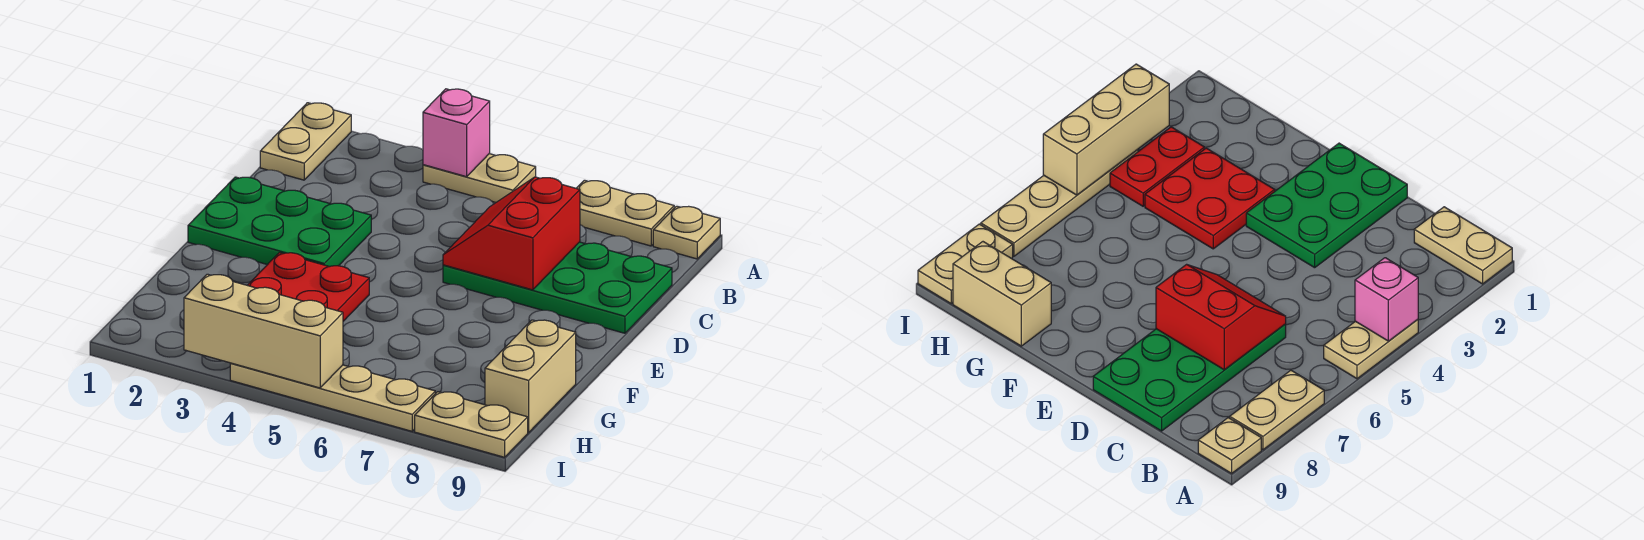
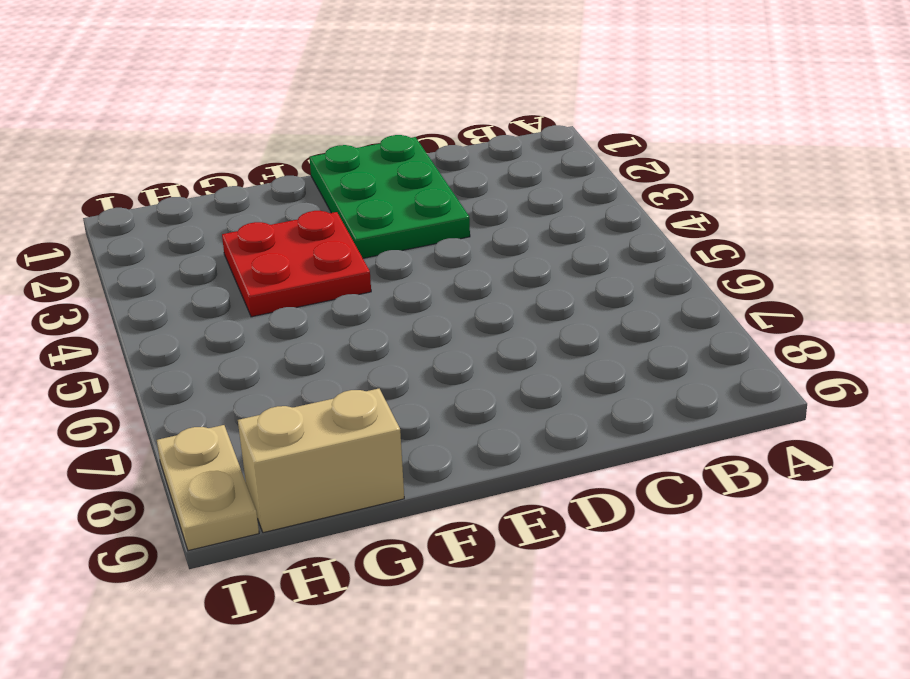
none -> tan plate A1:B1 level 1
none -> tan plate A4:A5 level 1
none -> tan plate A7:A8 level 1

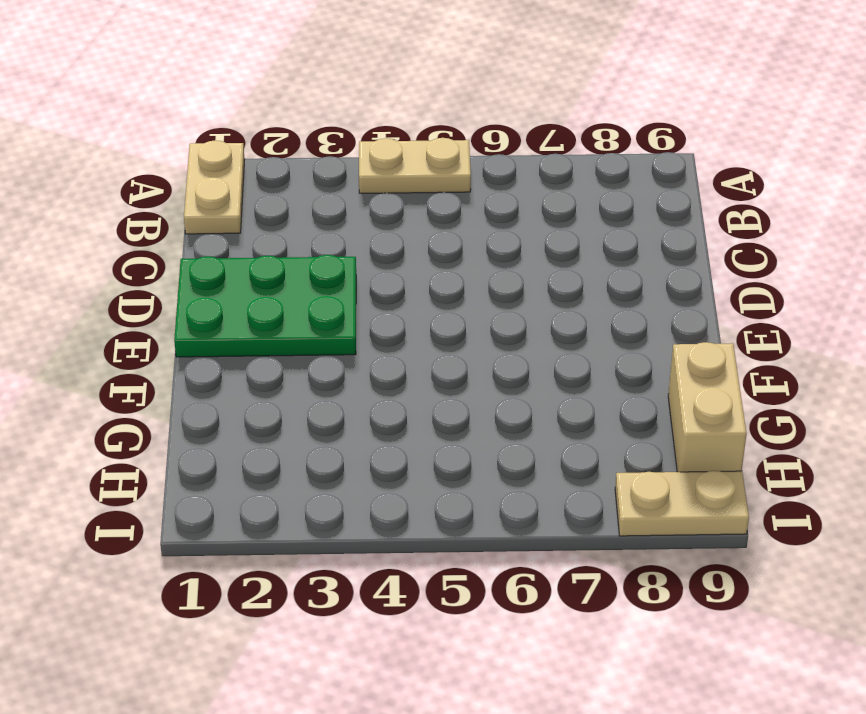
none -> tan plate A7:A8 level 1
none -> tan plate A9 level 1
none -> green plate C6:D9 level 1

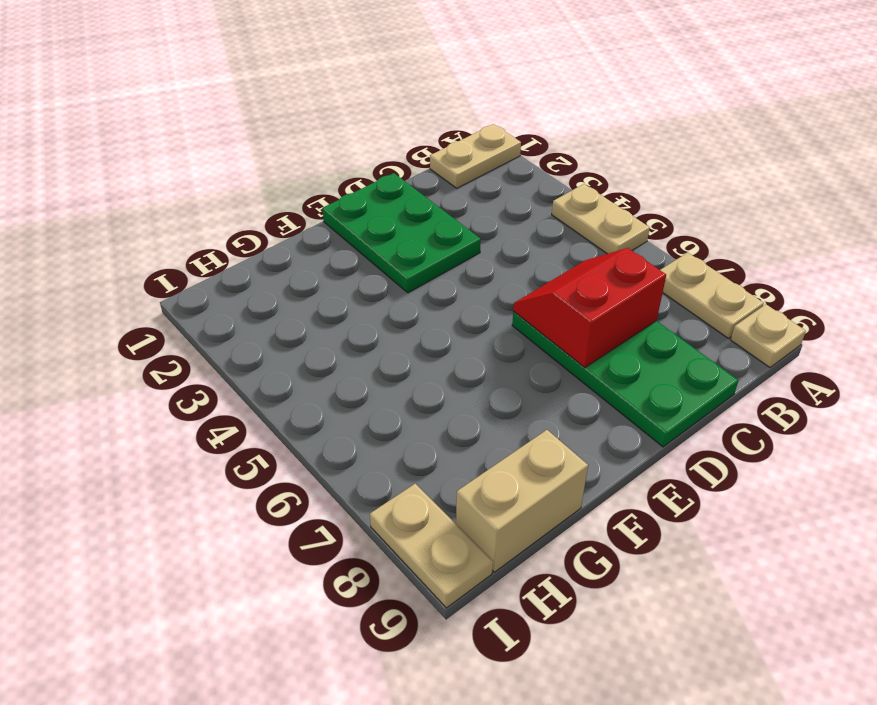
none -> red plate F3:G4 level 1
none -> red plate H3:H4 level 1
none -> tan plate I4:I7 level 1

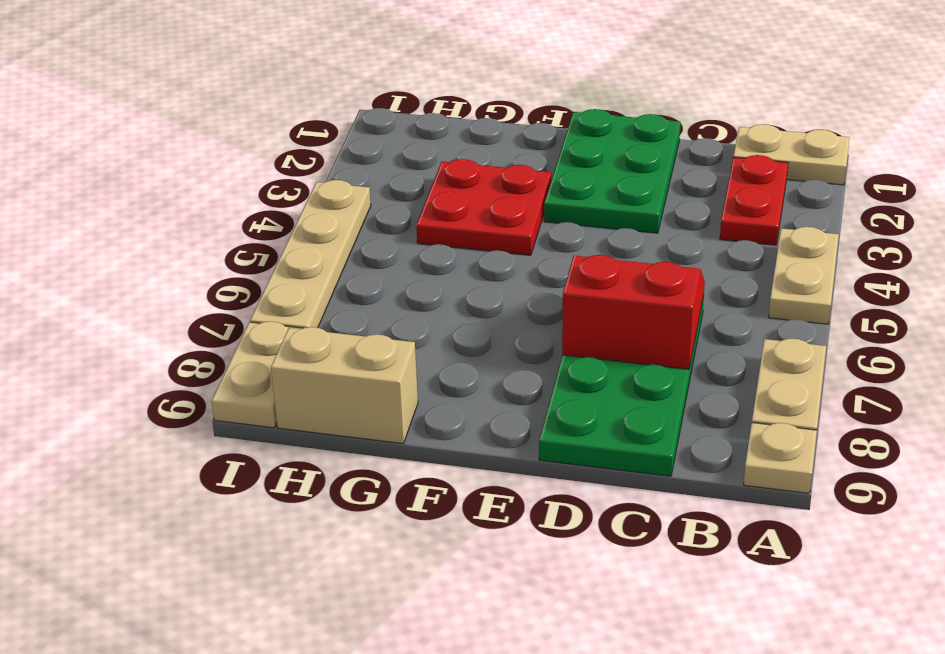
red plate B2:B3 level 1 -> red plate H3:H4 level 1
none -> pink brick A4 level 2
none -> tan brick I3:I5 level 2

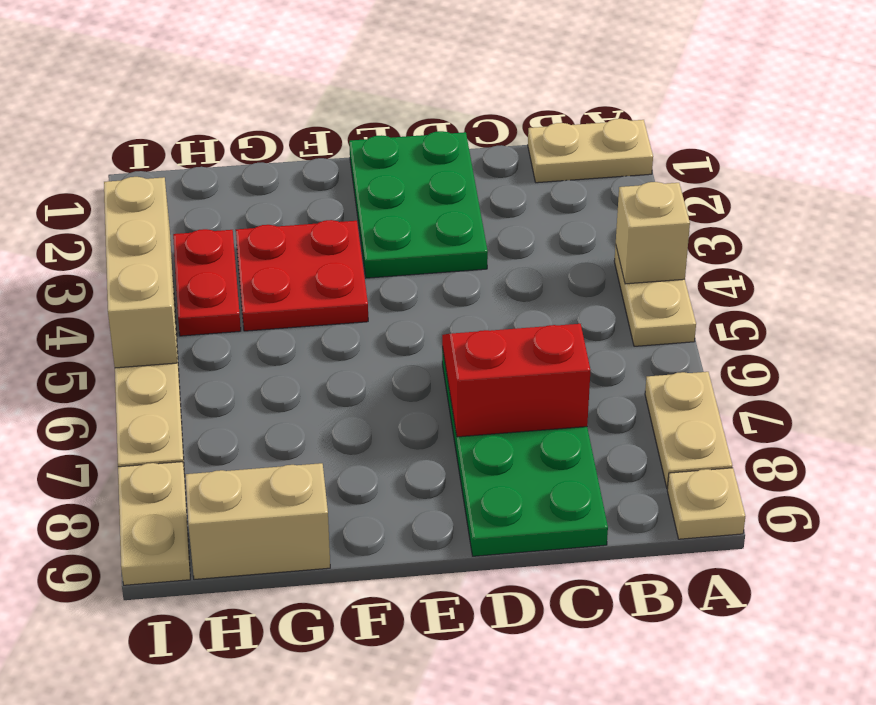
tan brick A4 level 2 -> pink brick A4 level 2

